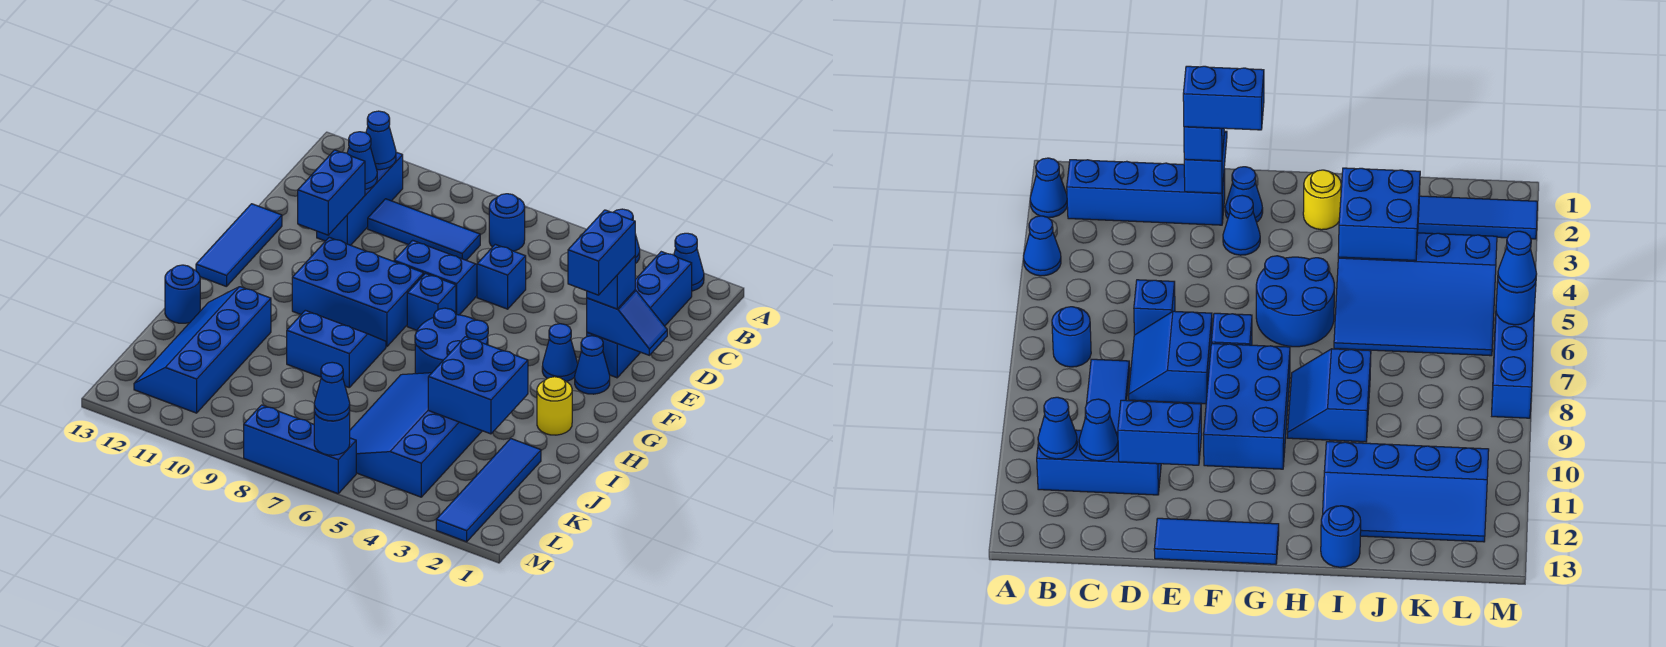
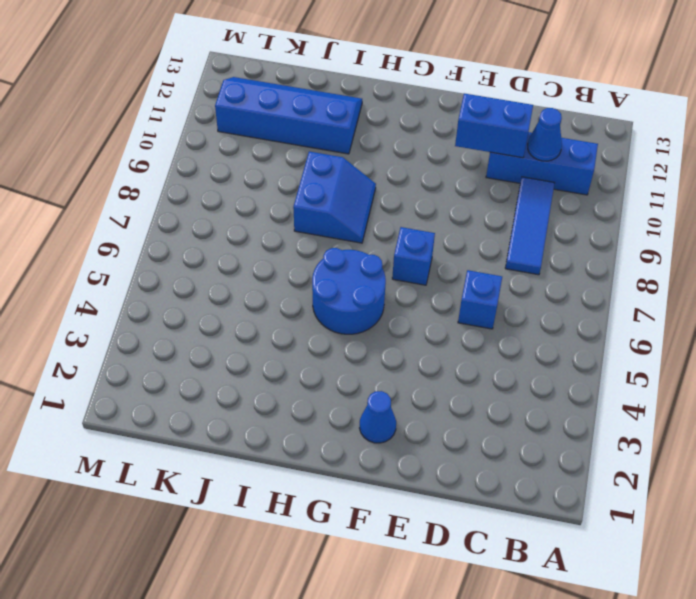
none -> blue cone A2 level 1
none -> blue cone A4 level 1
none -> blue brick B2:E2 level 1
none -> blue round brick B7 level 1

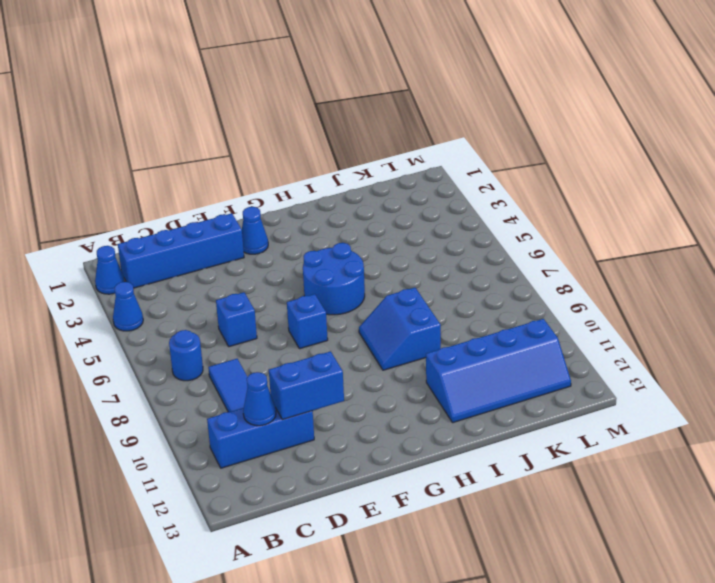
none -> blue slope D7:E8 level 1 top E
none -> blue tile E13:G13 level 1
none -> blue cone F3 level 1
none -> blue brick F8:G10 level 1

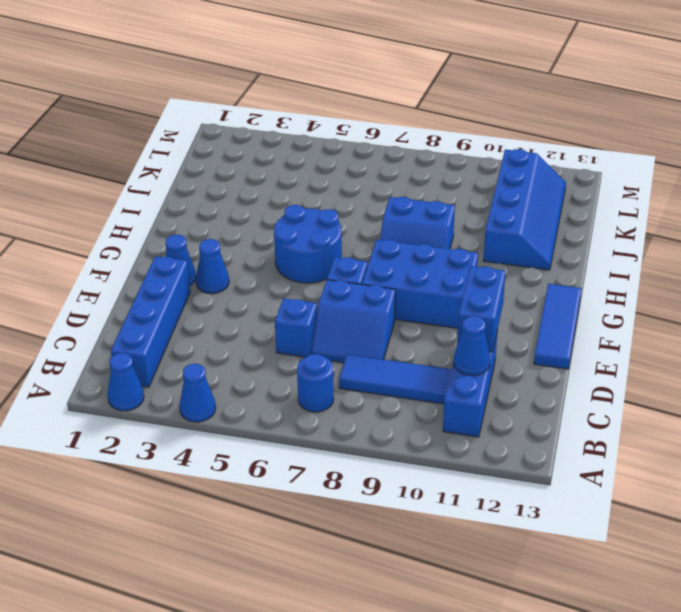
none -> yellow round brick H2 level 1
none -> blue slope I4:L6 level 1 top 4
none -> blue round brick I13 level 1
none -> blue tile J2:M2 level 1

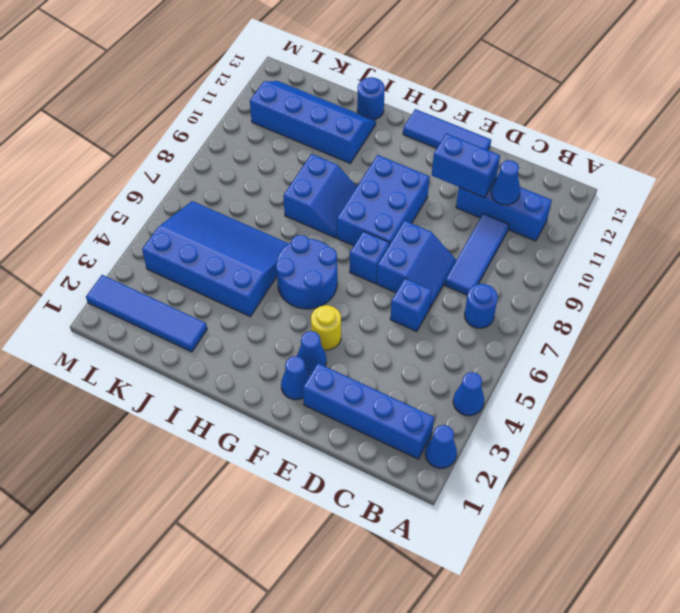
yellow round brick F4 level 1 -> yellow round brick H2 level 1
none -> blue brick M6:M8 level 1
none -> blue cone B11 level 2
none -> blue slope E1:E2 level 2 top 2
none -> blue brick I3:J4 level 2

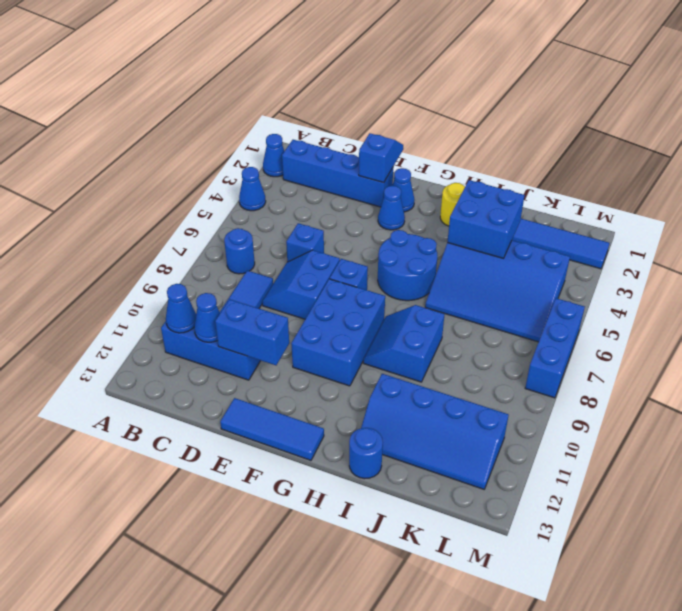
none -> blue round brick M6 level 2
none -> blue brick E2 level 3
none -> blue cone M6 level 3
none -> blue brick E2:F2 level 4

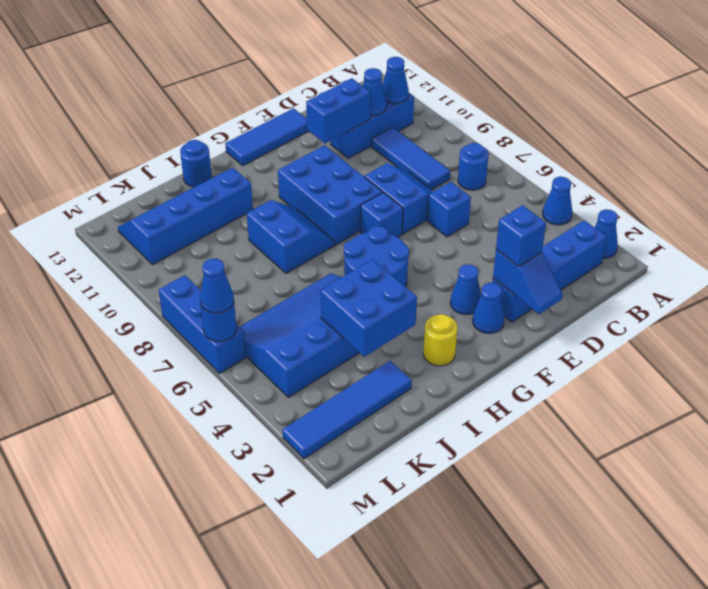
none -> blue brick E2:F2 level 4

